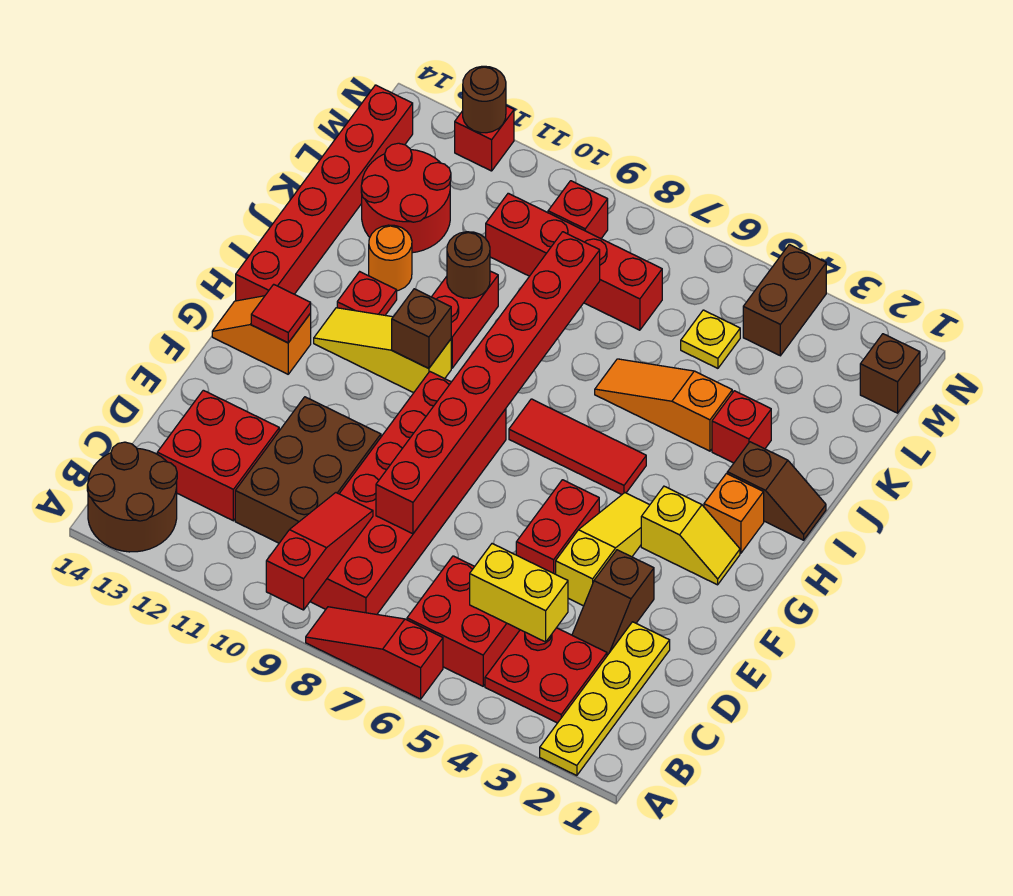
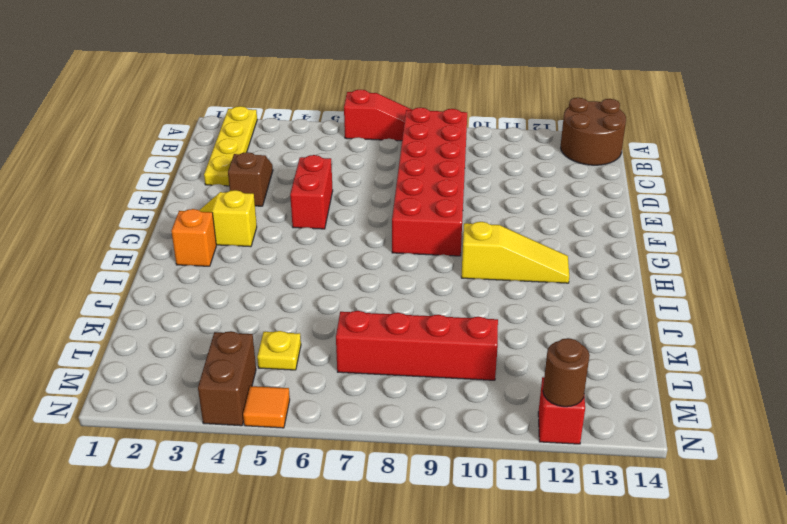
orange tile N5 level 1 -> none
none -> red plate B3:C4 level 1
none -> red brick B5:C6 level 1
none -> brown brick C10:E11 level 1
none -> red brick C12:D13 level 1

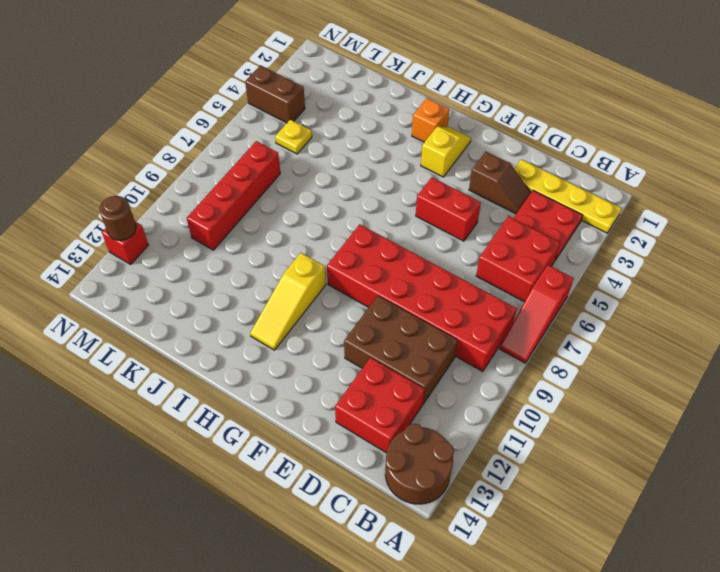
none -> yellow slope E4:G4 level 1 top E
none -> orange slope G13:G14 level 1 top 13
none -> red tile H5:H7 level 1
none -> red brick H14:M14 level 1

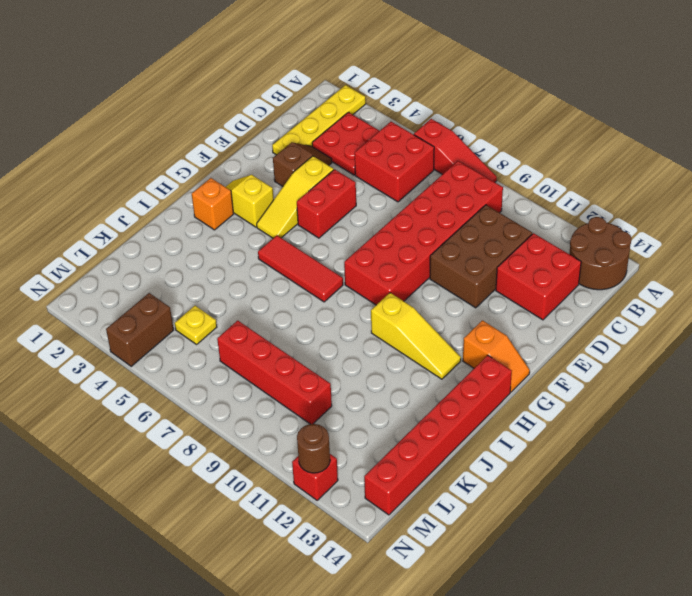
none -> brown slope I1:I2 level 1 top 2
none -> red brick I10:J10 level 1
none -> red plate I12 level 1
none -> red brick J3 level 1

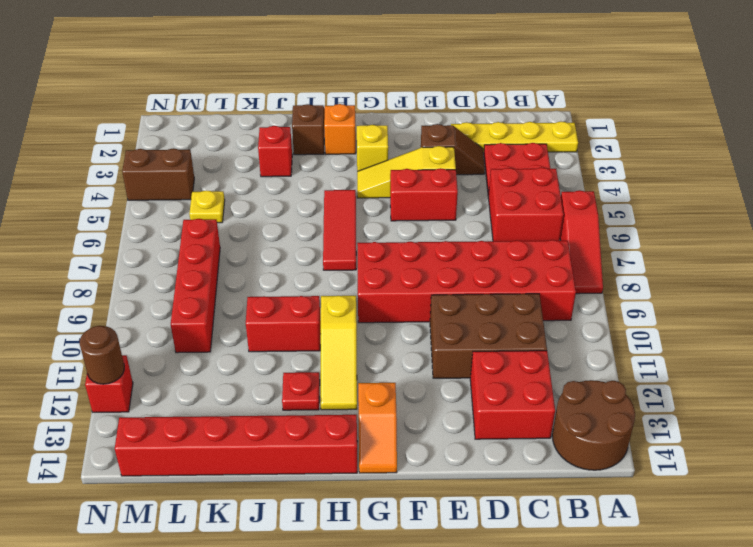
none -> orange slope J4:J6 level 1 top 4
none -> orange round brick J12 level 1
none -> red round brick K12:L13 level 1
none -> brown brick M1 level 1

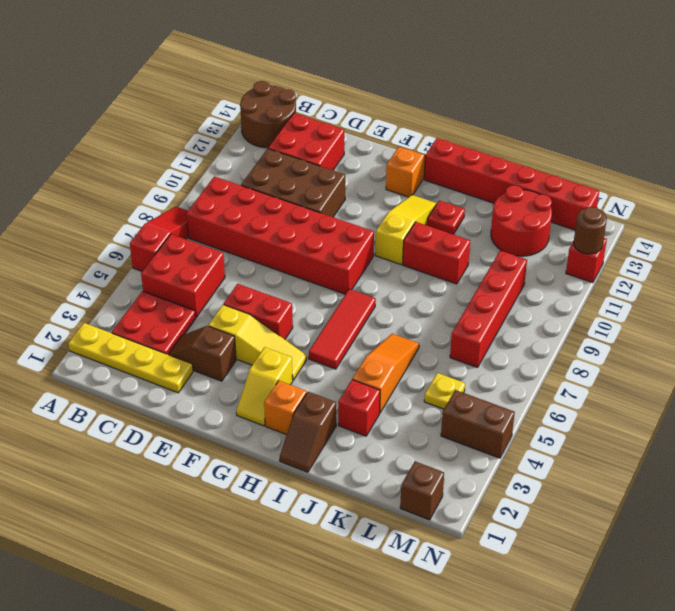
none -> orange round brick J12 level 1
none -> red brick M9 level 1
none -> red slope A9:C9 level 2 top A
none -> yellow brick C4:C5 level 2

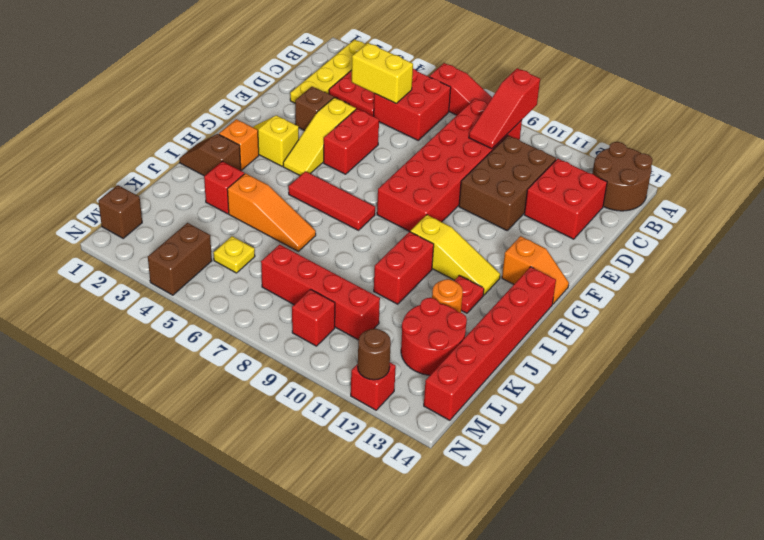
none -> red brick D8:K8 level 2
none -> red tile G13 level 2
none -> brown brick H10 level 2
none -> brown round brick J10 level 2

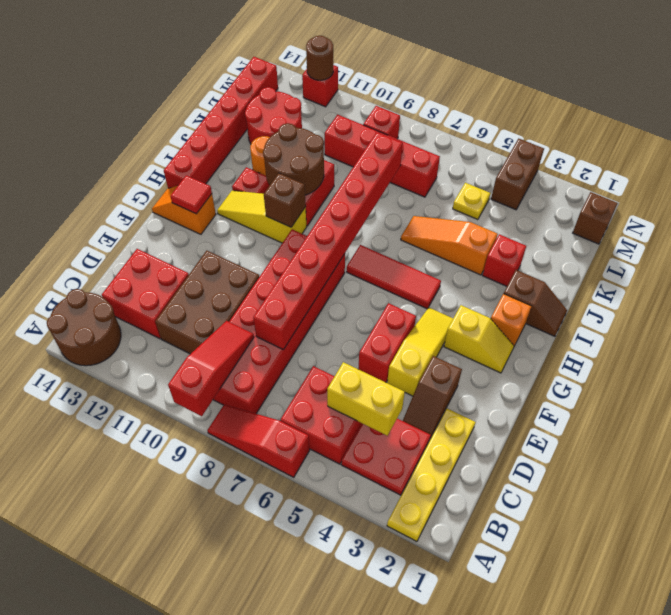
brown round brick I10:J11 level 2 -> brown round brick J10 level 2

